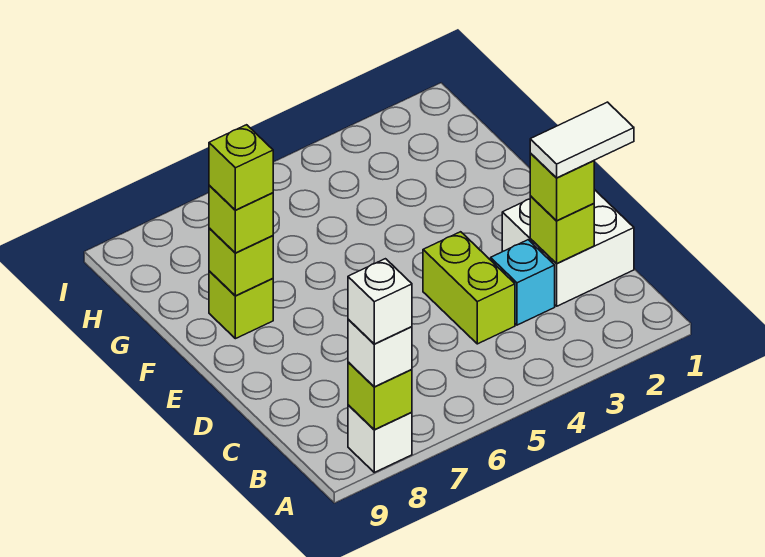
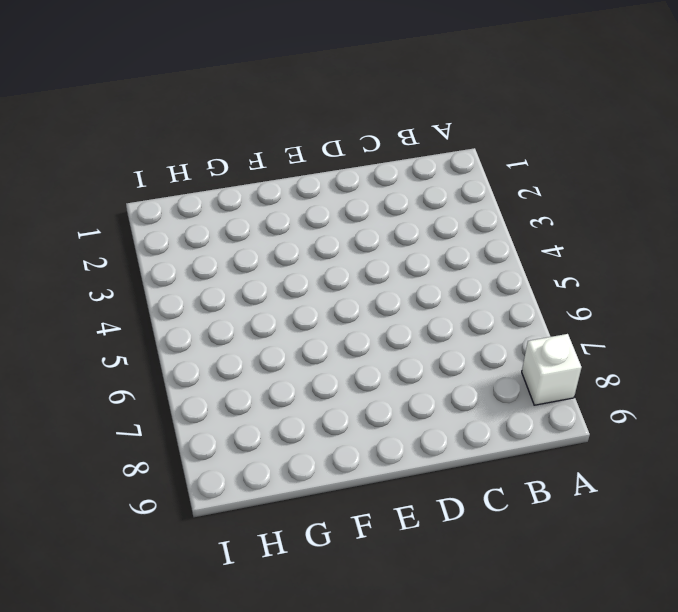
none -> white brick C1:D2 level 1
none -> cyan brick C3 level 1
none -> lime brick C4:D4 level 1

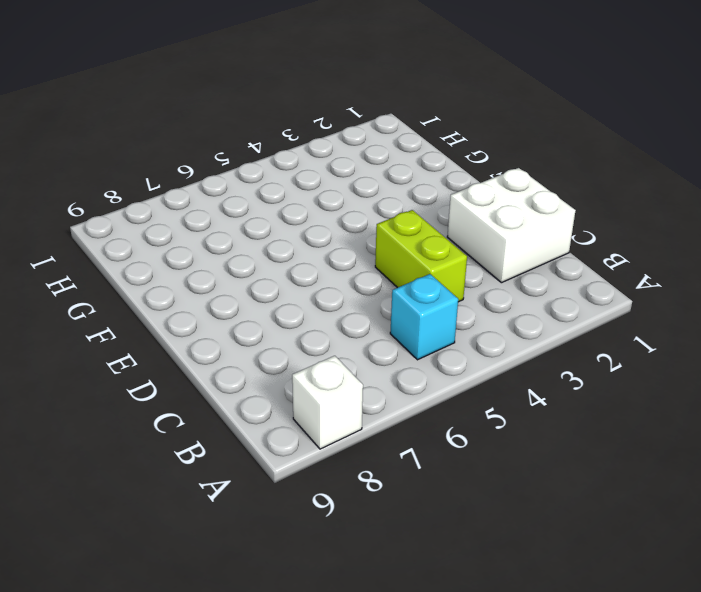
cyan brick B5 level 1 -> cyan brick C3 level 1
none -> lime brick F8 level 1
none -> lime brick A8 level 2
none -> lime brick C2 level 2

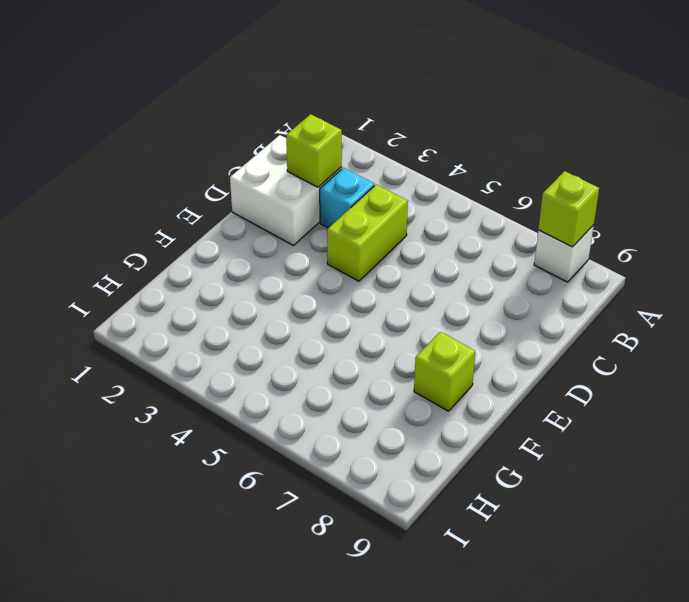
none -> lime brick F8 level 2
none -> white brick A8 level 3
none -> lime brick C2 level 3

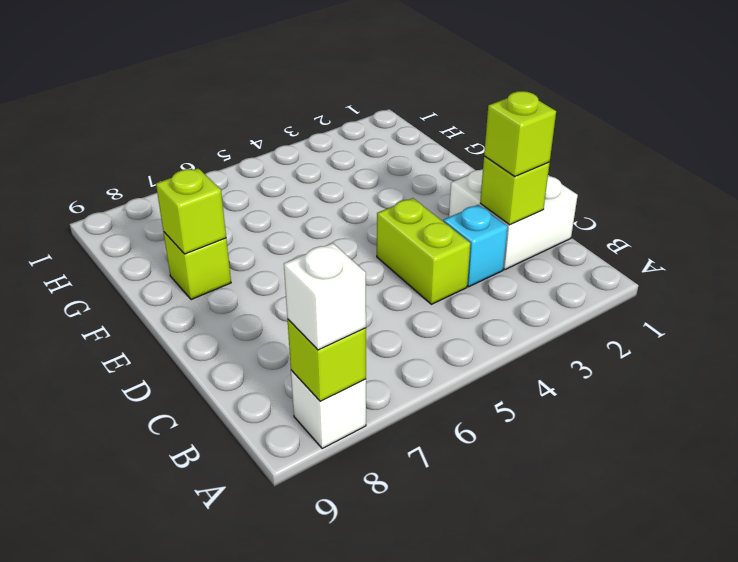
none -> lime brick F8 level 3
none -> white brick A8 level 4
none -> white tile C1:C2 level 4

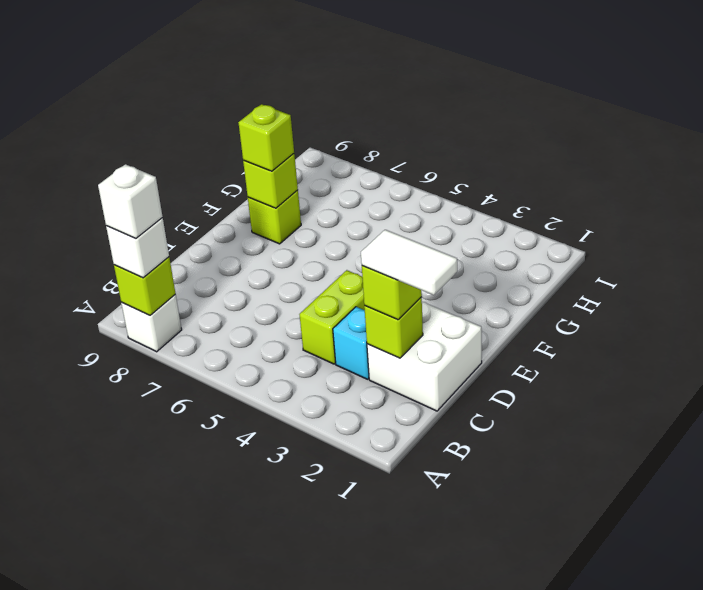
none -> lime brick F8 level 4

